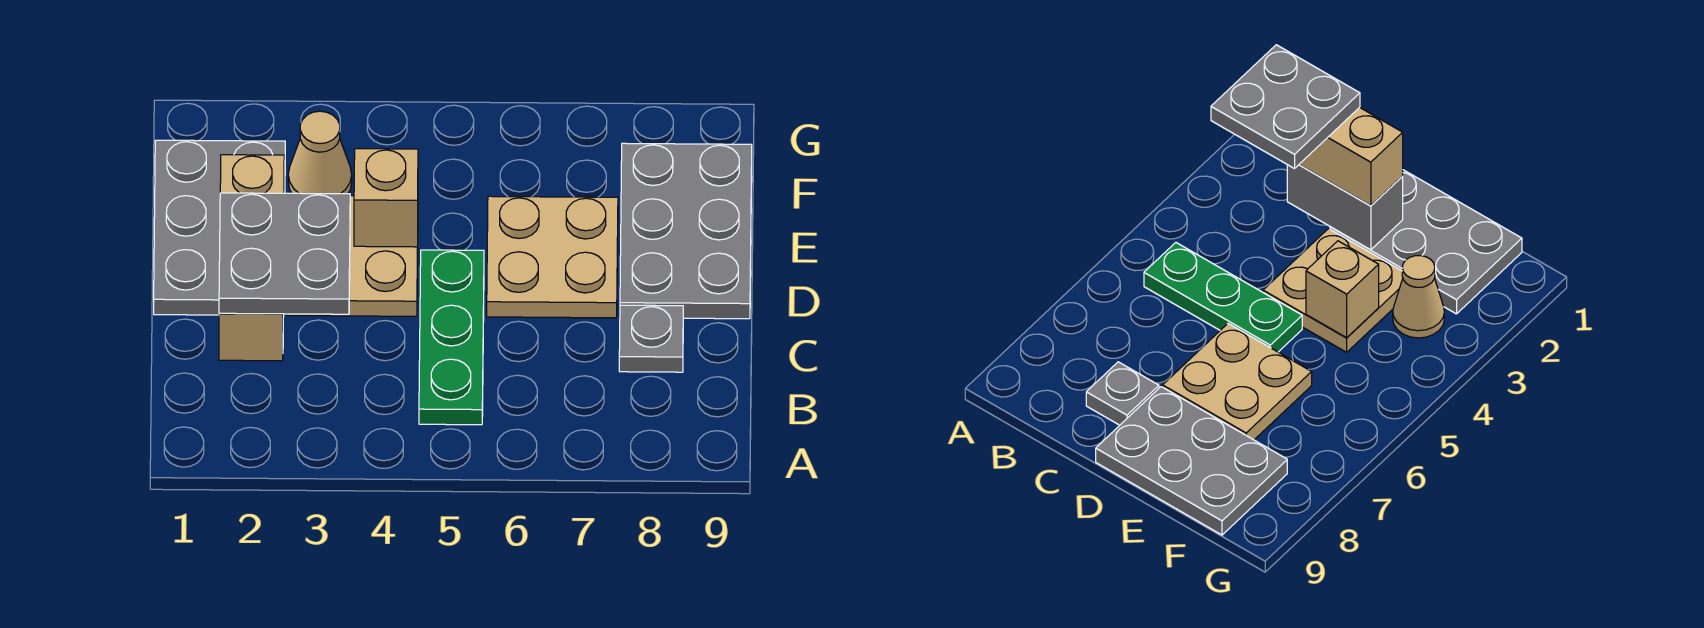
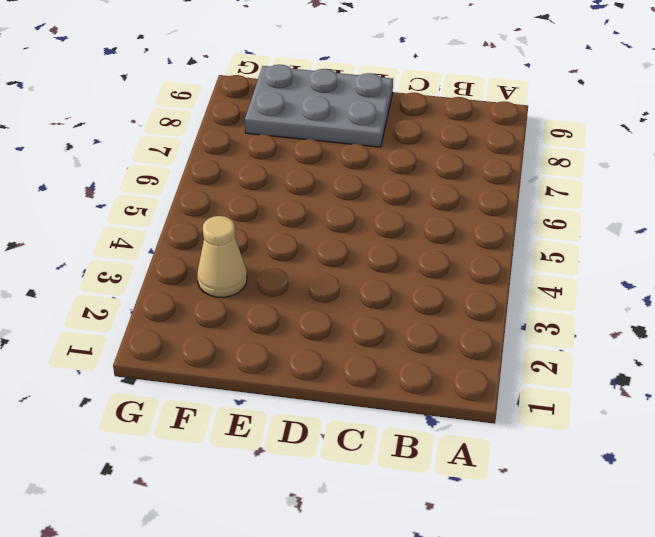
none -> green plate B5:D5 level 1
none -> grey plate C8 level 1

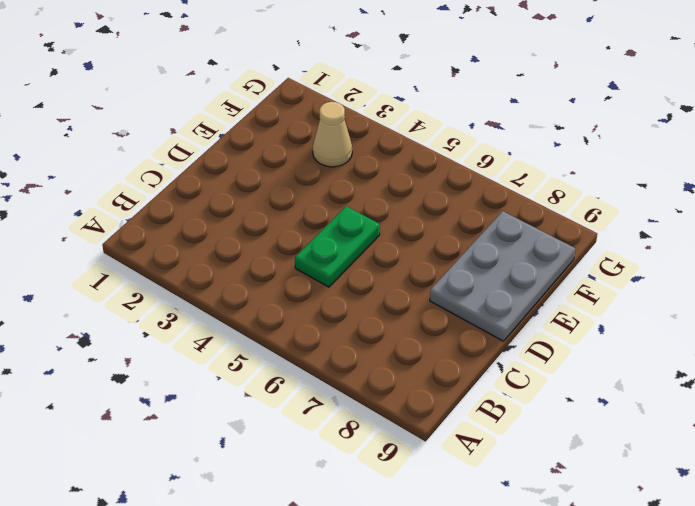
green plate C5:D5 level 1 -> green plate B5:D5 level 1
none -> grey plate C8 level 1
none -> grey plate D1:F2 level 1

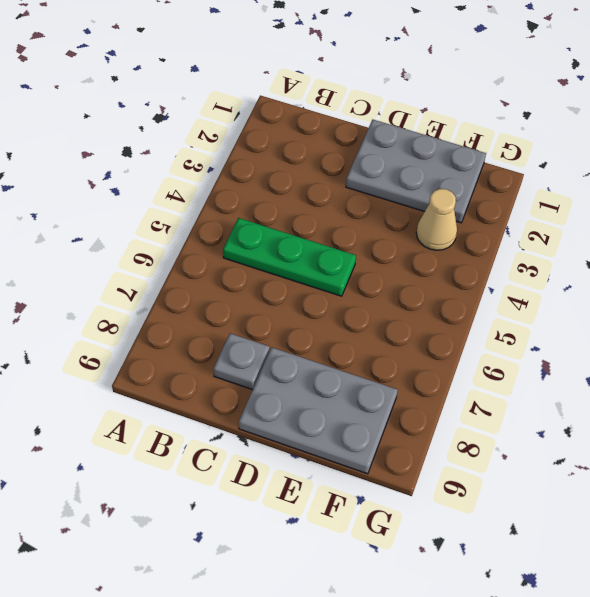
none -> tan plate D3:E4 level 1
none -> tan plate D6:E7 level 1

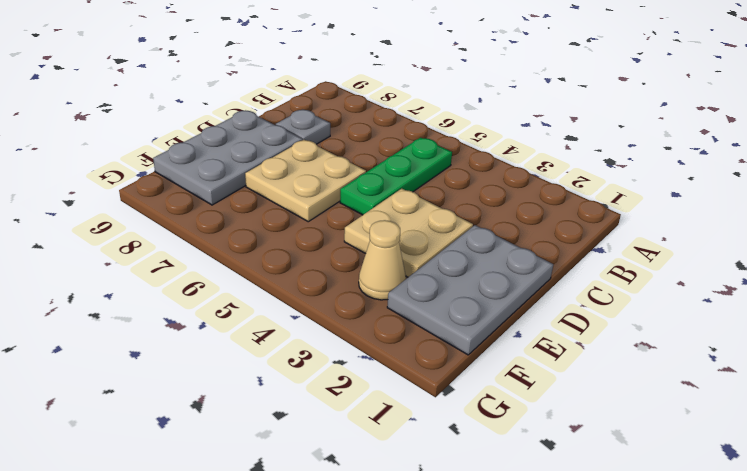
none -> grey brick C2:D2 level 2
none -> tan brick E4 level 2

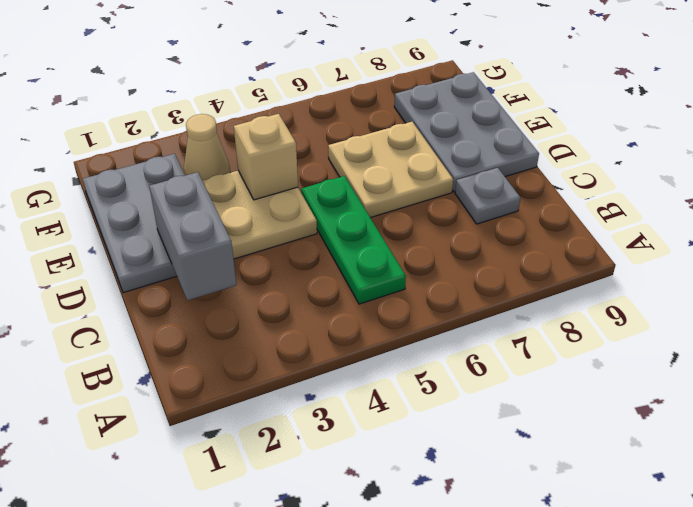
none -> tan brick B2:D2 level 3
none -> grey plate B2:C3 level 4

